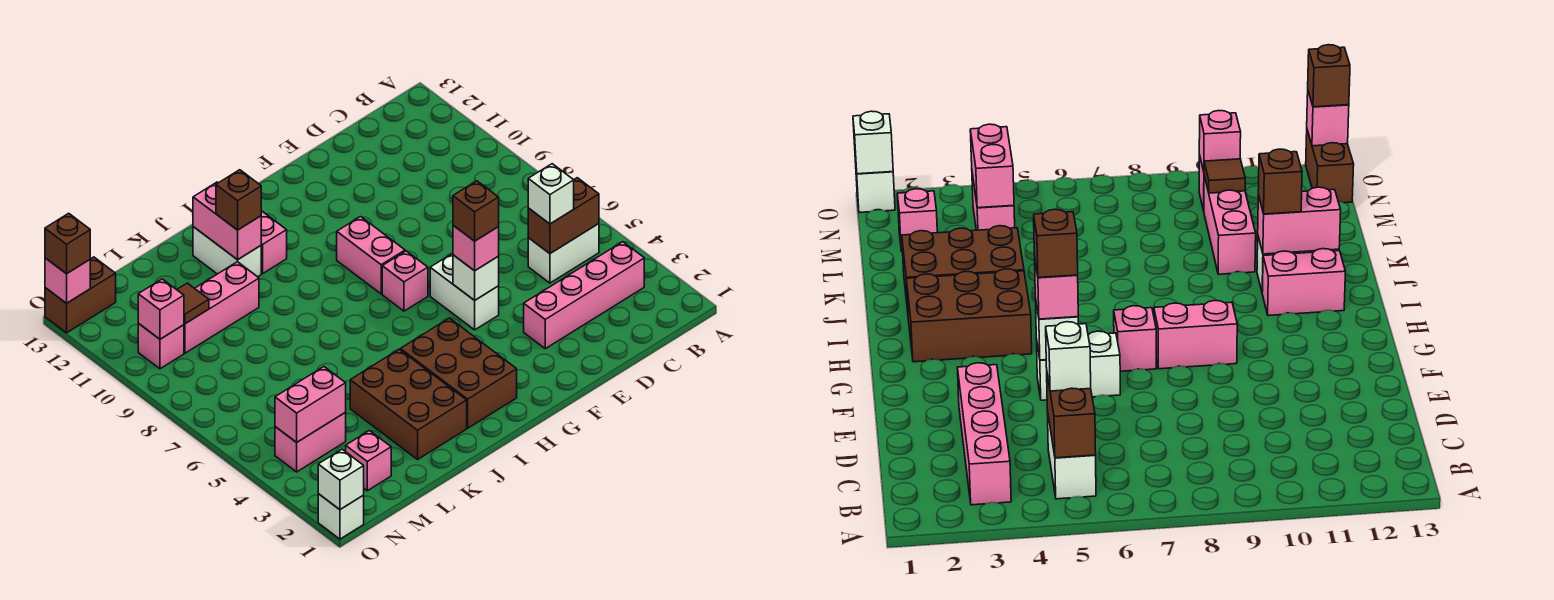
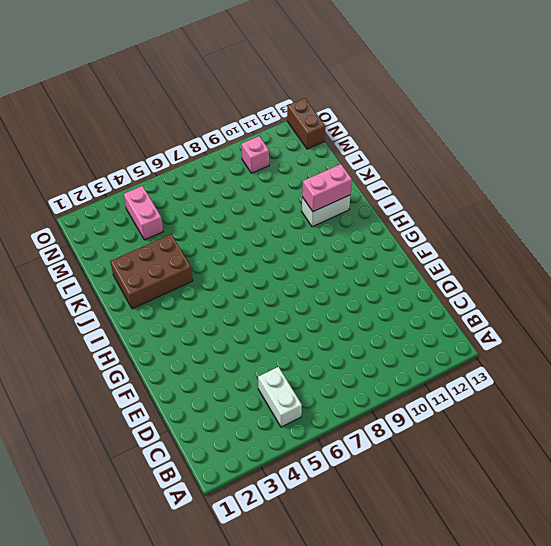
none -> pink brick B3:E3 level 1
none -> white brick F5:F6 level 1
none -> pink brick G7 level 1

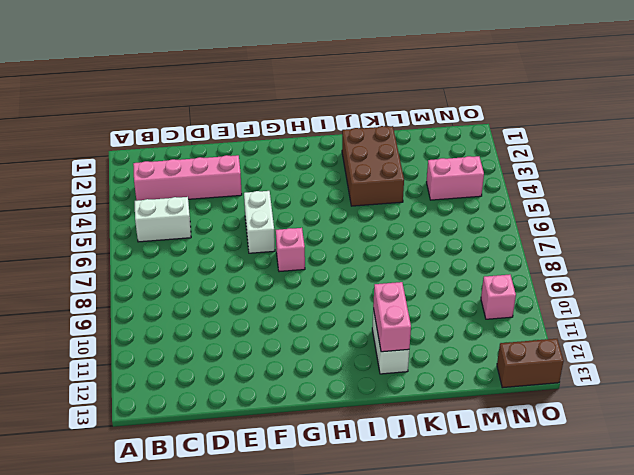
none -> pink brick G8:G9 level 1
none -> brown brick H2:I4 level 1
none -> pink brick I11:I12 level 1

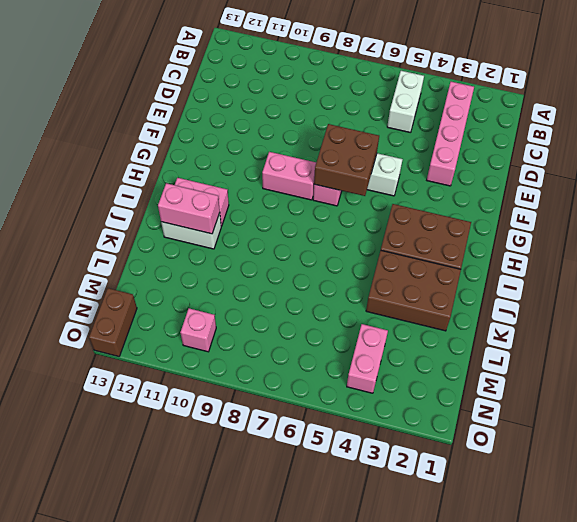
brown brick F6:G7 level 2 -> none
none -> pink brick K10:M10 level 1
none -> pink brick M2 level 1
none -> white brick O1 level 1

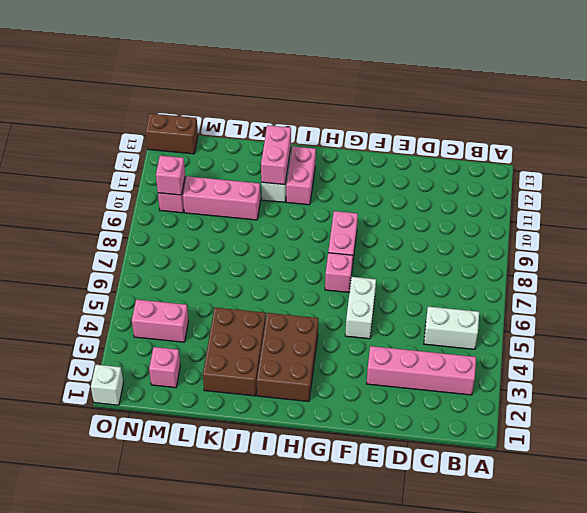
none -> brown brick B5:C5 level 2
none -> white brick F5 level 2
none -> pink brick M4:N4 level 2

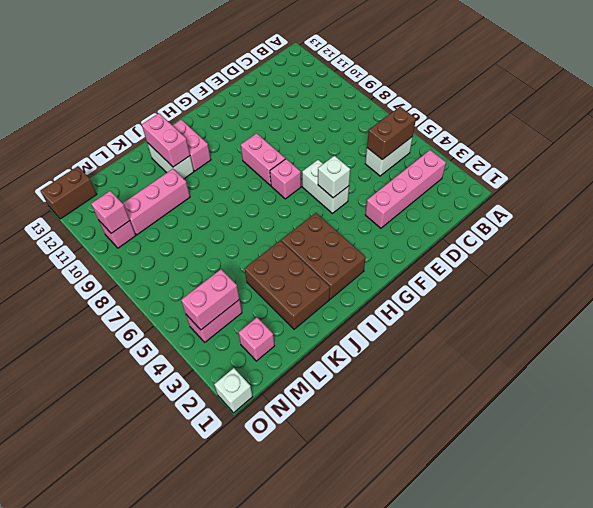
none -> brown tile M10 level 2
none -> white brick O1 level 2
none -> pink brick O13 level 2

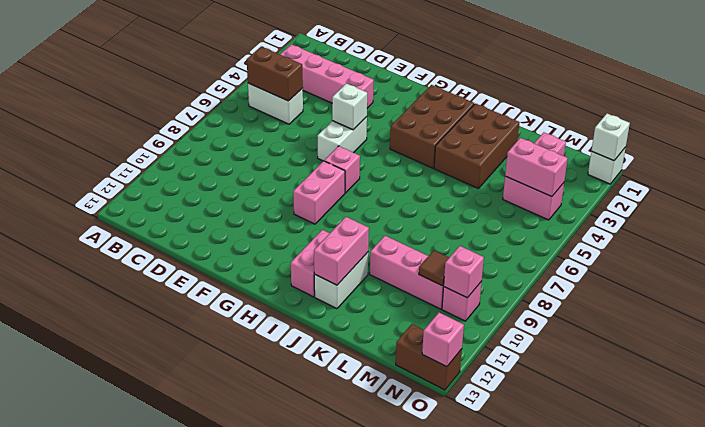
none -> white brick C5 level 3
none -> pink brick F5 level 3
none -> brown brick J11 level 3

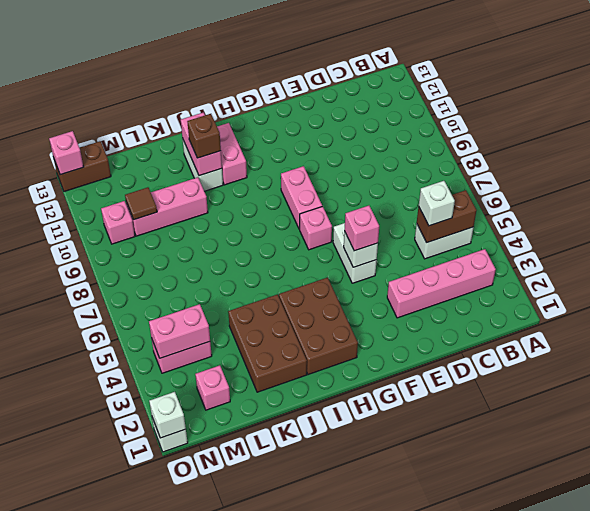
none -> pink brick N10 level 2
none -> brown brick O13 level 3
none -> brown brick F5 level 4

